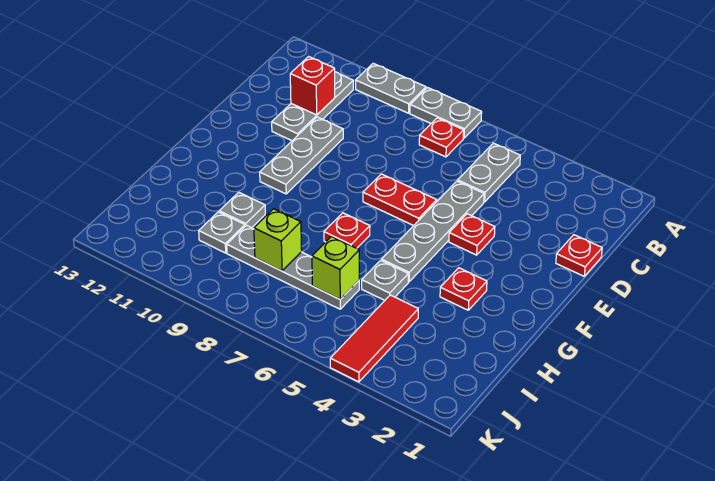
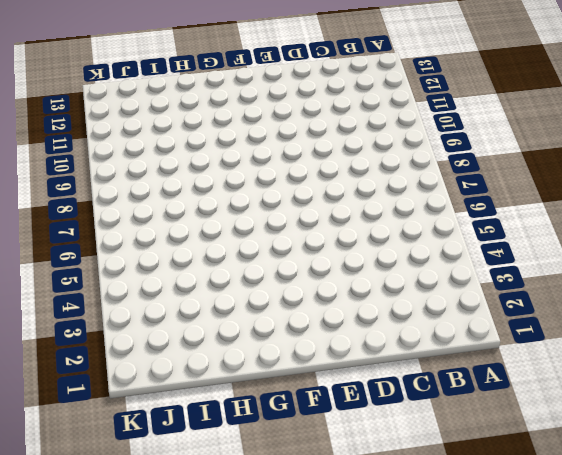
none -> grey plate A7:A8 level 1
none -> grey plate A9:A10 level 1
none -> grey plate B5:C5 level 1

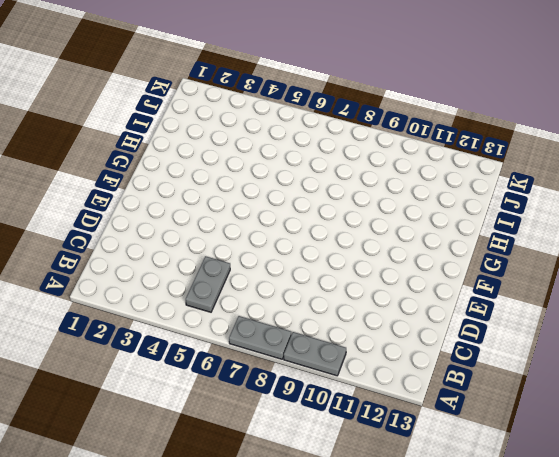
none -> red plate B7 level 1
none -> grey plate B11:D11 level 1
none -> red plate D1 level 1

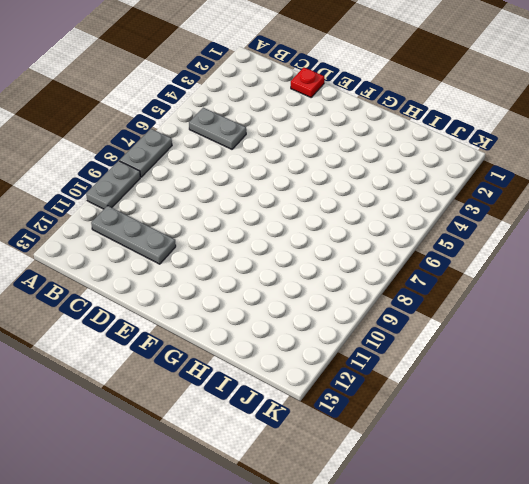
none -> red plate B7 level 1
none -> grey plate D5:G5 level 1
none -> grey plate D10:F10 level 1

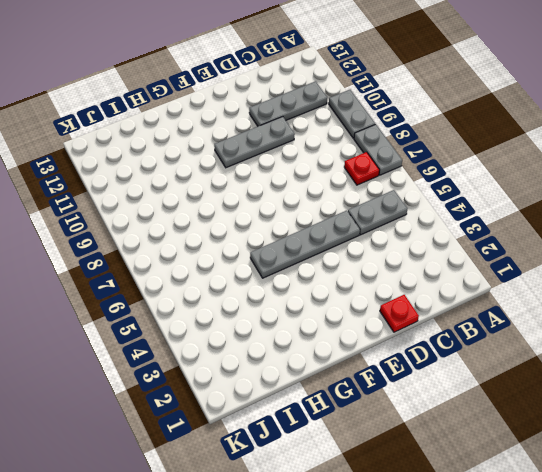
none -> red plate E4 level 1
none -> red plate E6:E7 level 1
none -> red plate G3 level 1

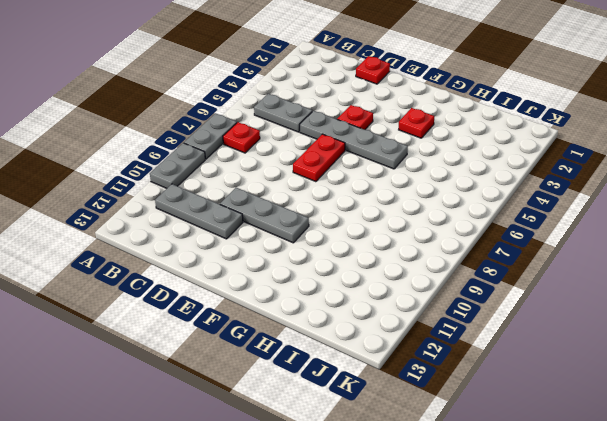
none -> red plate G7 level 1
none -> grey plate H5 level 1
none -> grey plate H10 level 1

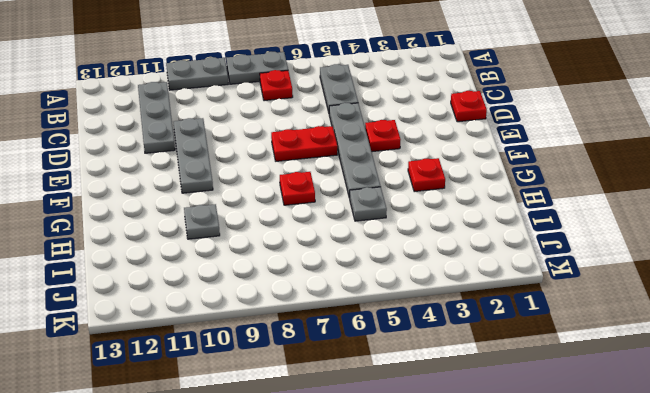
none -> red tile I4:K4 level 1
none -> grey plate I6:I9 level 1
none -> grey plate I10 level 1

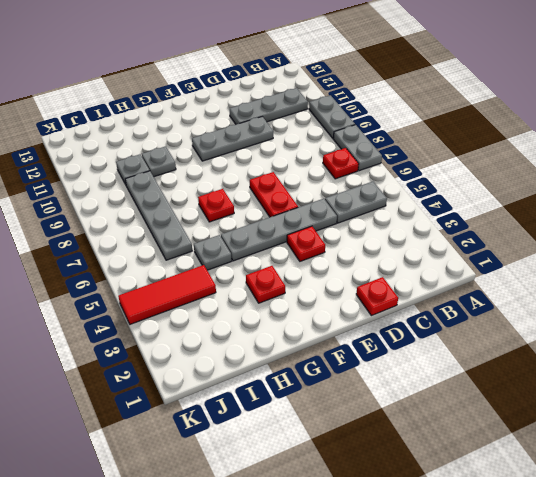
none -> red brick C11 level 2
none -> lime brick I6 level 2
none -> lime brick I8 level 2

